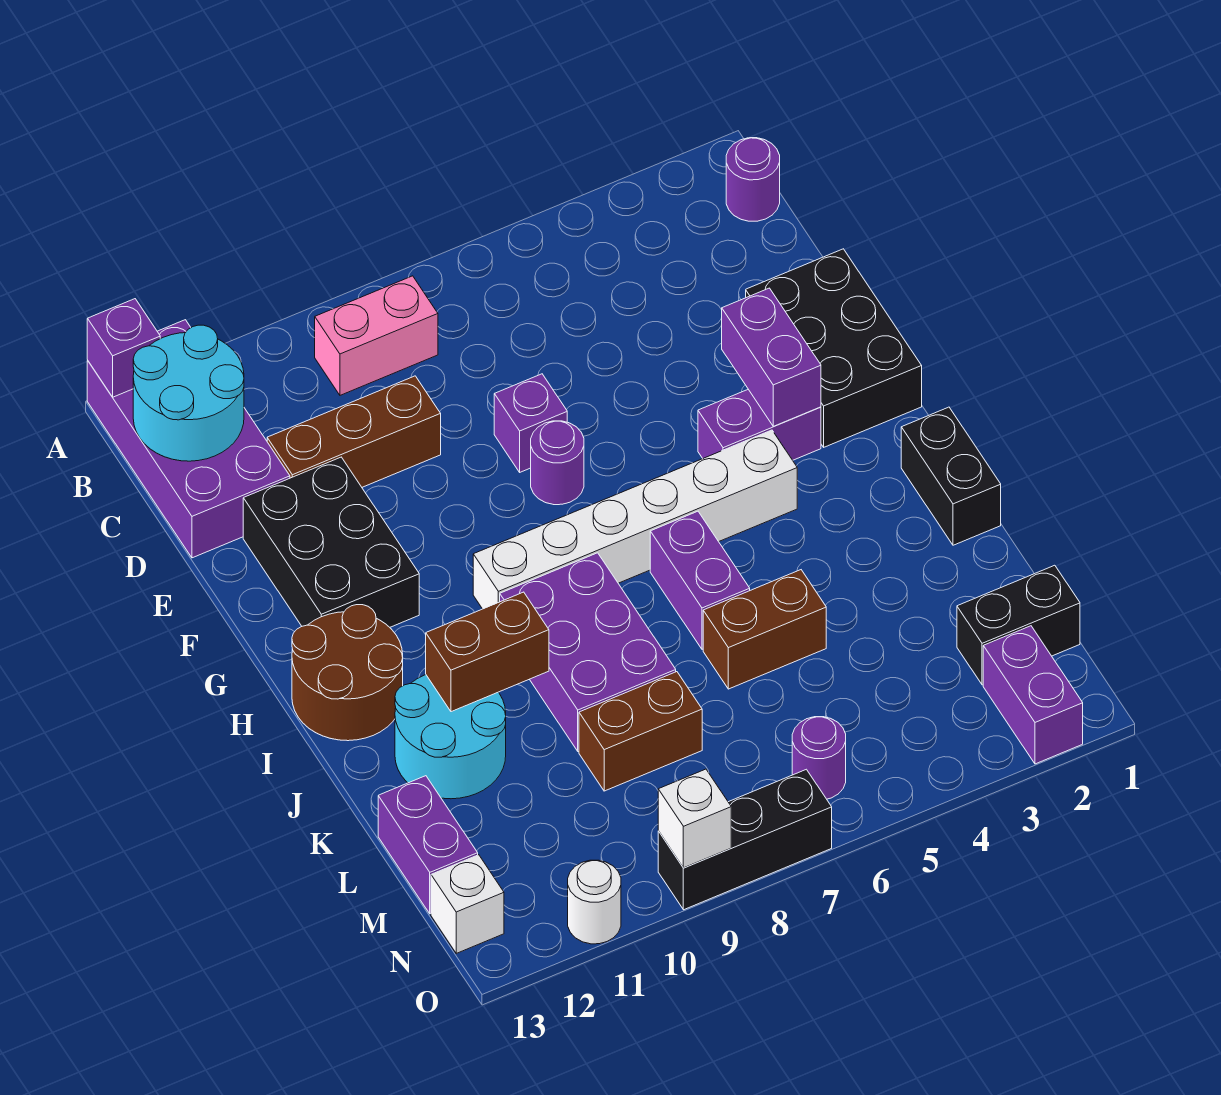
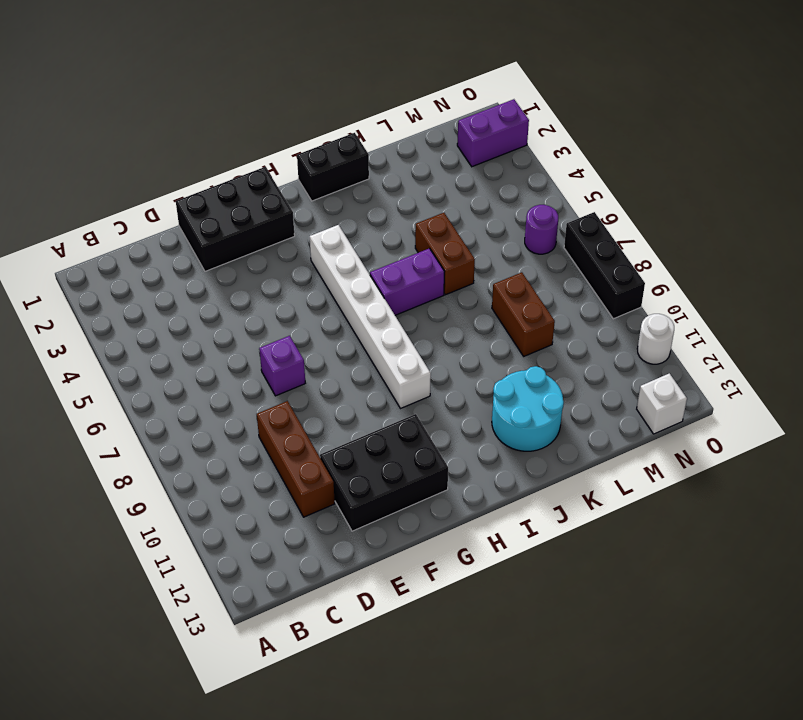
none -> purple brick A12:D13 level 1
none -> purple round brick B1 level 1
none -> pink brick B8:B9 level 1

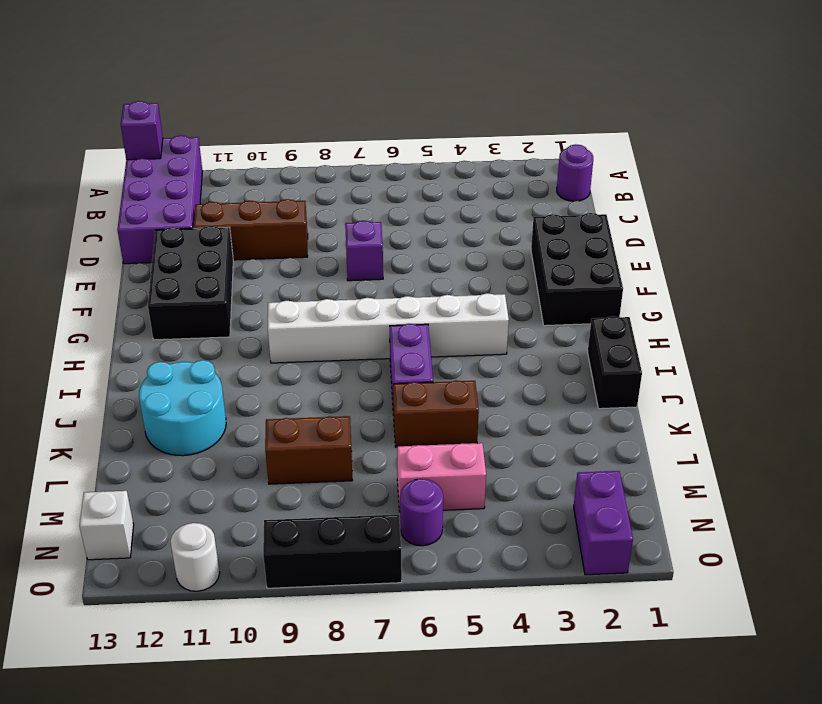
pink brick M5:M6 level 1 -> pink brick B8:B9 level 1
none -> purple round brick F7 level 1
none -> purple brick G3:G4 level 1
none -> brown round brick H12:I13 level 1

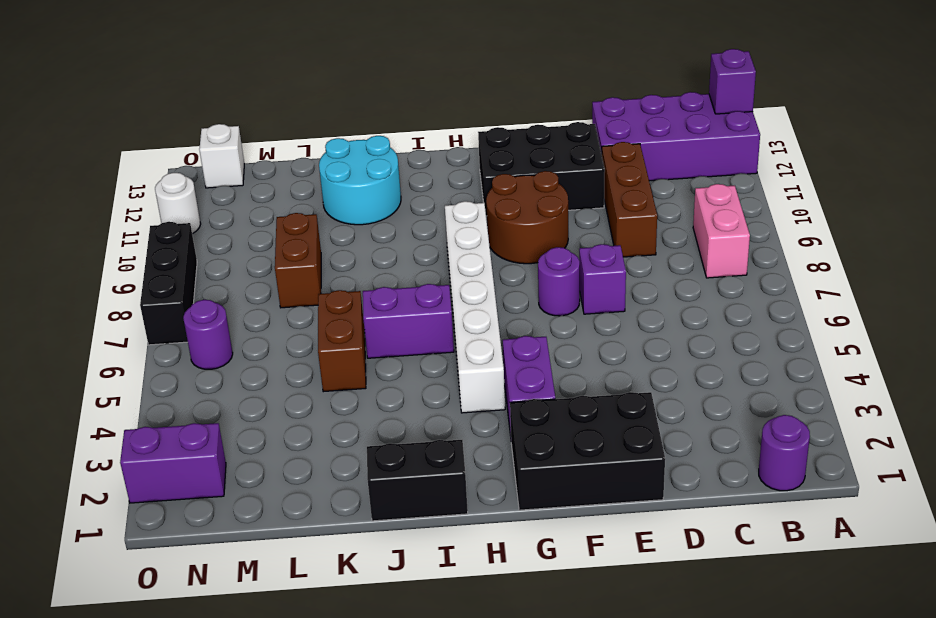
brown round brick F9:G10 level 1 -> brown round brick H12:I13 level 1
none -> purple brick I8:K9 level 1
none -> purple brick L13:M13 level 1
none -> black brick M1:M2 level 1

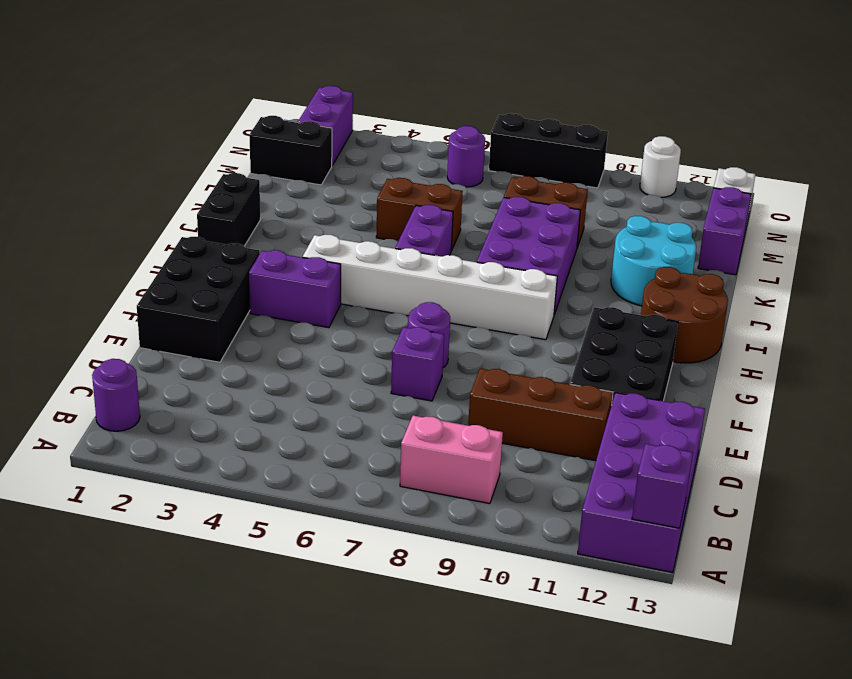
none -> cyan round brick B12:C13 level 2
none -> purple brick F3:G3 level 2
none -> brown brick J10:J11 level 2

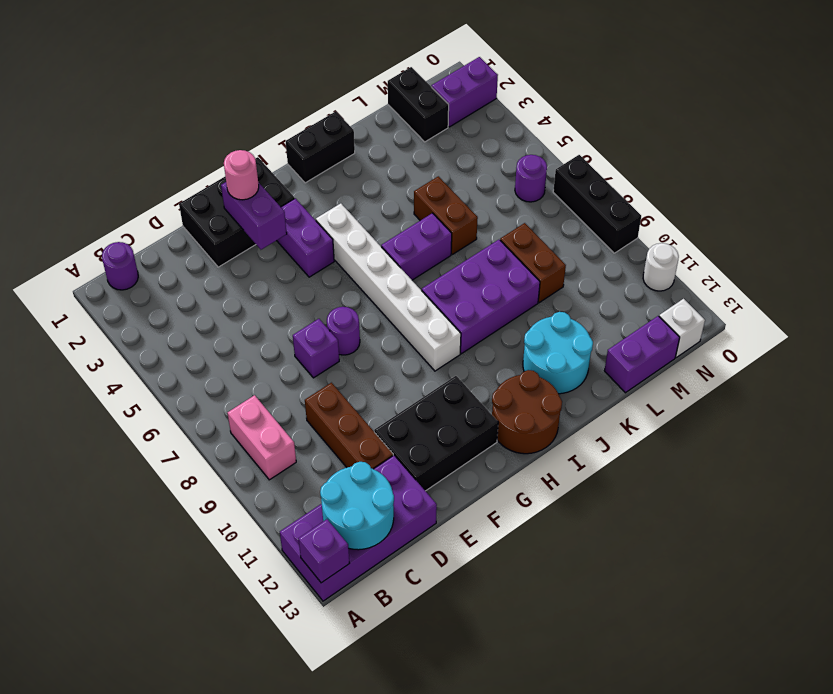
purple brick F2:F3 level 2 -> purple brick F3:G3 level 2
pink round brick F2 level 3 -> none
none -> brown brick J10:J11 level 2
none -> white brick O9 level 2

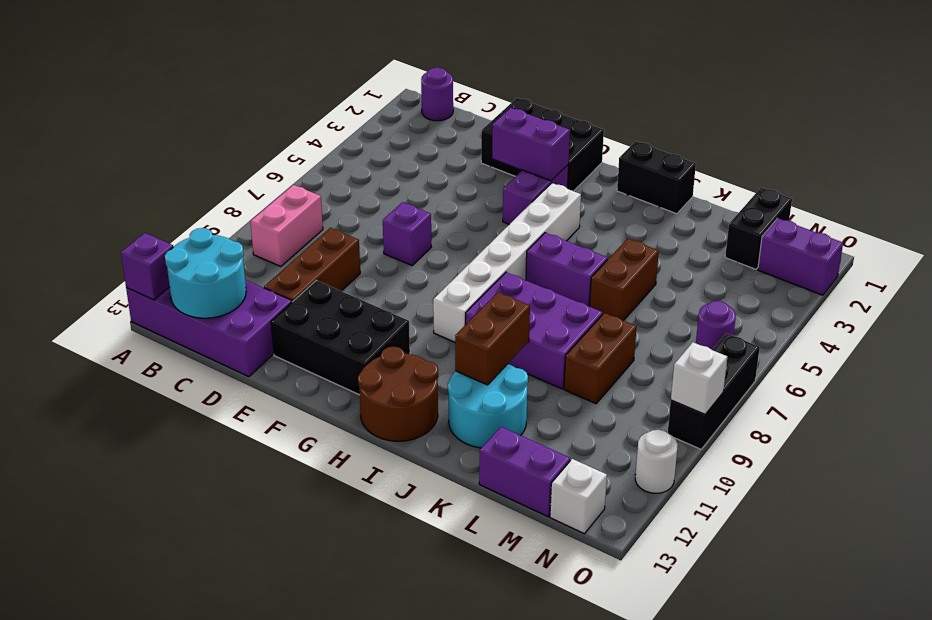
none -> purple round brick F7 level 1

